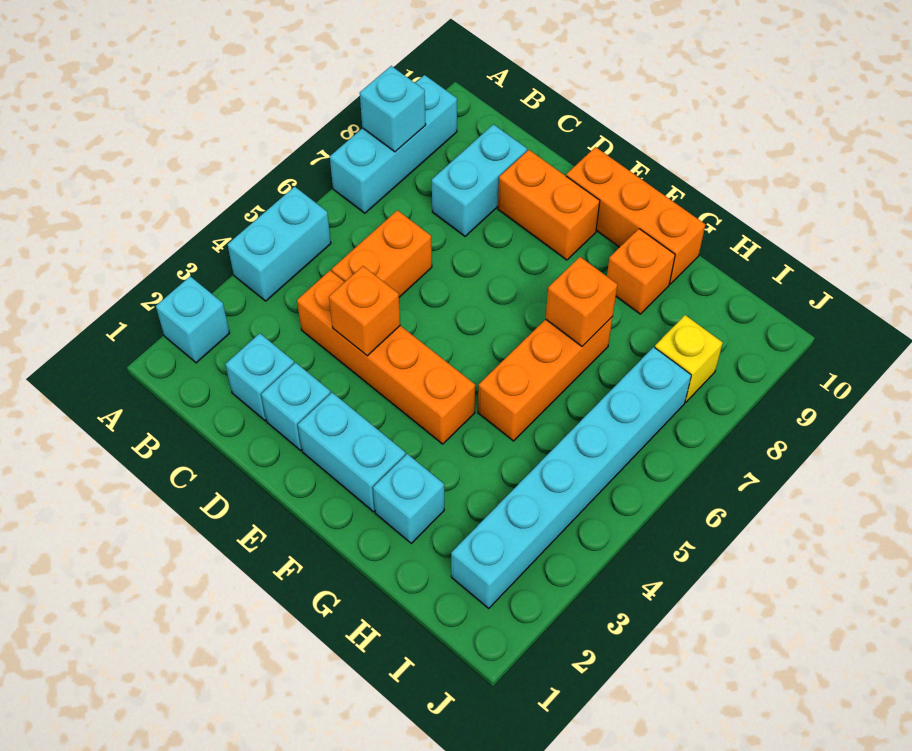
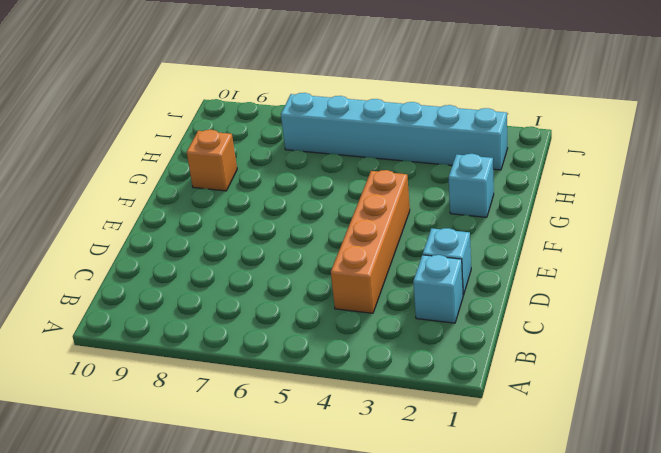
none -> cyan brick A2 level 1
none -> cyan brick A4:A5 level 1
none -> cyan brick A7:A9 level 1

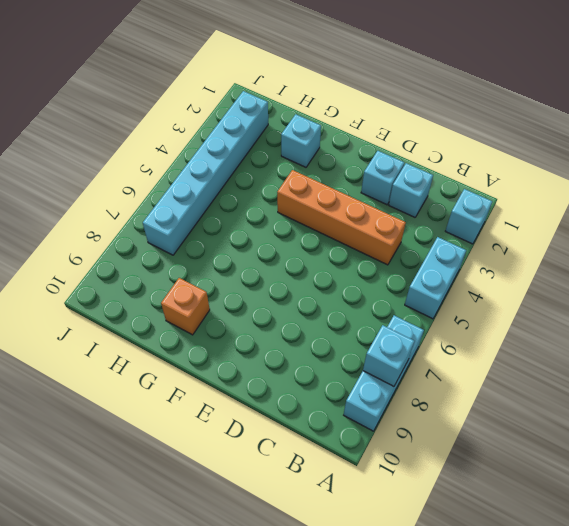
none -> orange brick C5:C6 level 1
none -> cyan brick C8:C9 level 1
none -> orange brick D9:E9 level 1

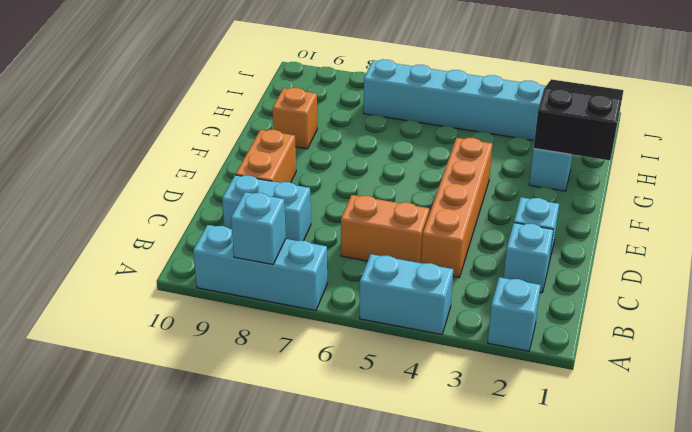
black slope G1:I2 level 2 top G -> none
none -> cyan brick E2:F2 level 1
none -> orange brick E10:G10 level 1
none -> orange brick G5:G7 level 1

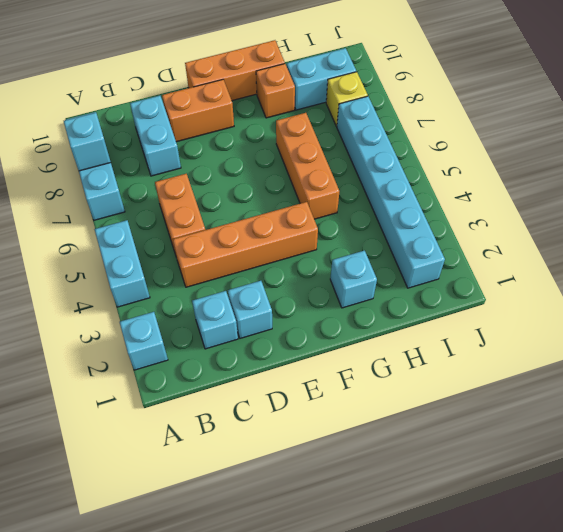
cyan brick H9:I9 level 1 -> cyan brick E2:F2 level 1
none -> orange brick D4 level 2
none -> orange brick G7 level 2

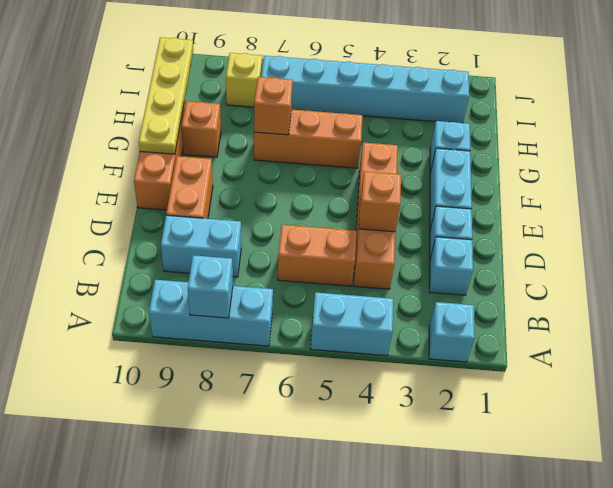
yellow plate F10:I10 level 2 -> none

